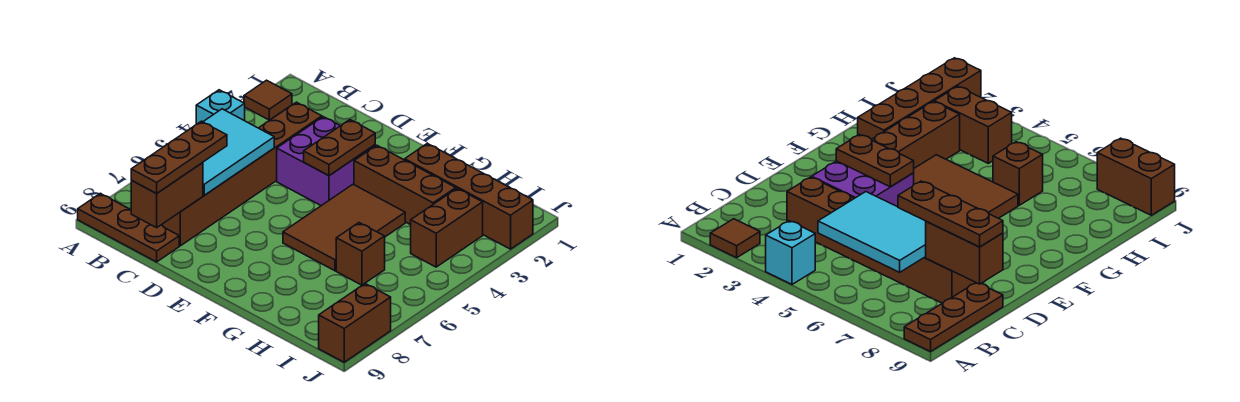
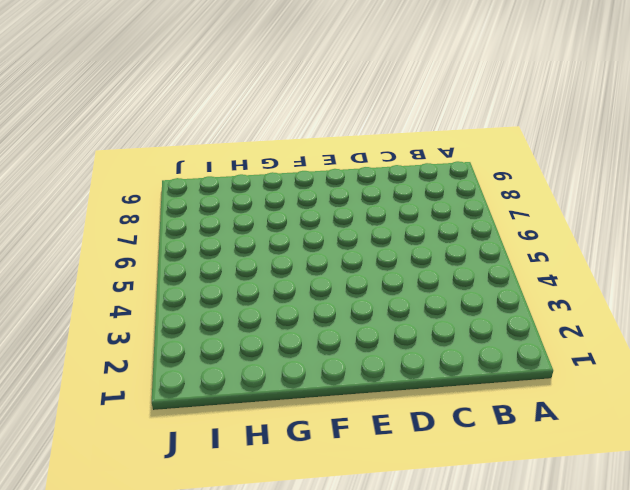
none -> brown tile A2 level 1
none -> cyan brick A4 level 1
none -> brown plate A9:C9 level 1

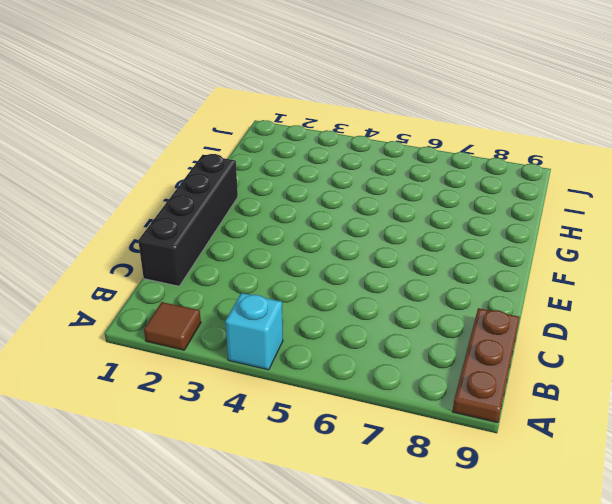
black brick C1:F1 level 1 -> none
none -> brown brick C3:C8 level 1
none -> purple brick D3:E4 level 1
none -> brown brick F3:H3 level 1

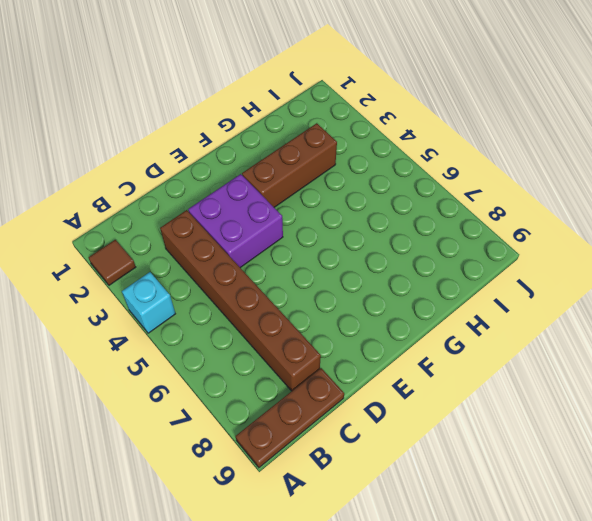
none -> brown tile F4:G6 level 1
none -> brown brick G2:J2 level 1
none -> brown brick H6 level 1

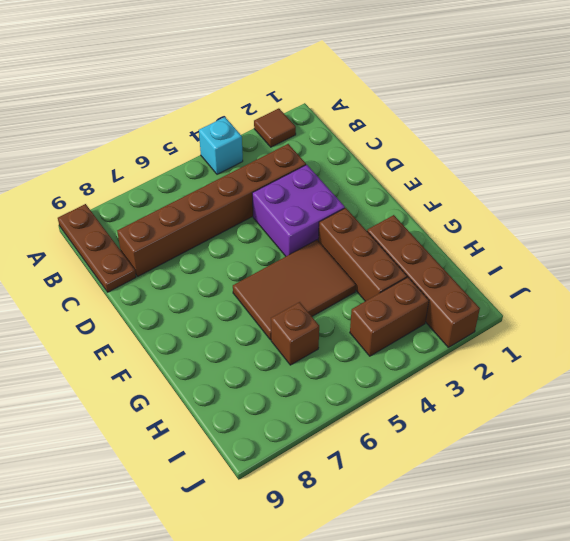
none -> brown brick J8:J9 level 1
none -> cyan tile B5:C7 level 2
none -> brown brick C8:C9 level 2

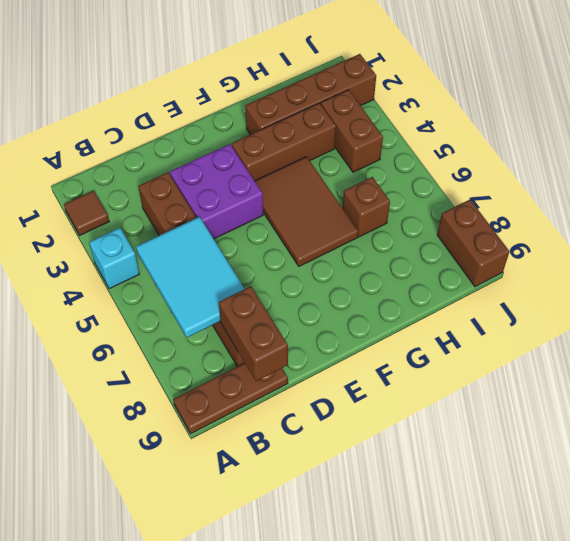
none -> brown plate E3:E4 level 2
none -> brown plate C7:C9 level 3

